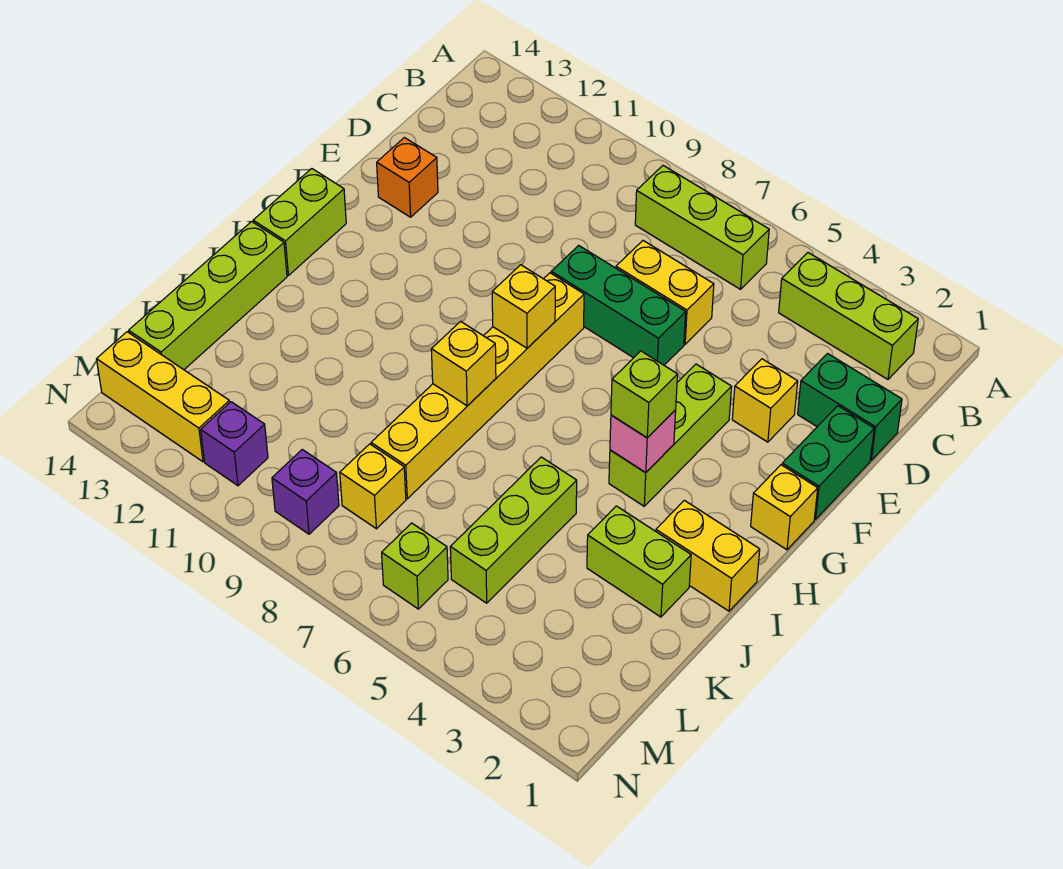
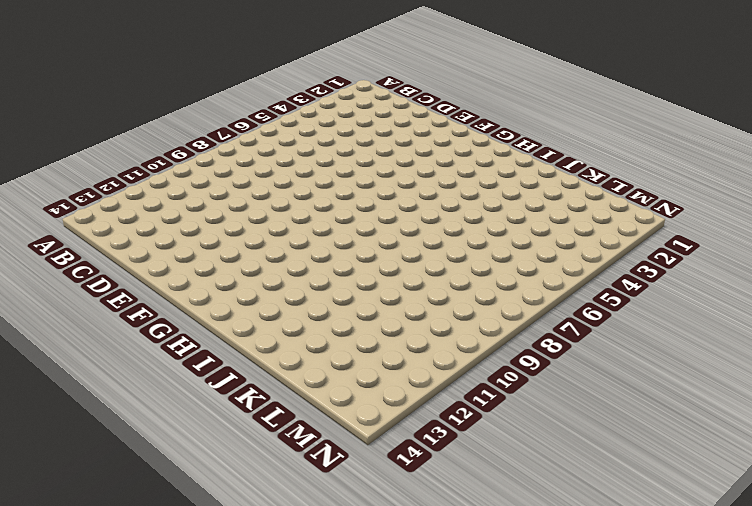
none -> lime brick B2:B4 level 1
none -> lime brick B6:B8 level 1
none -> green brick D1:D2 level 1

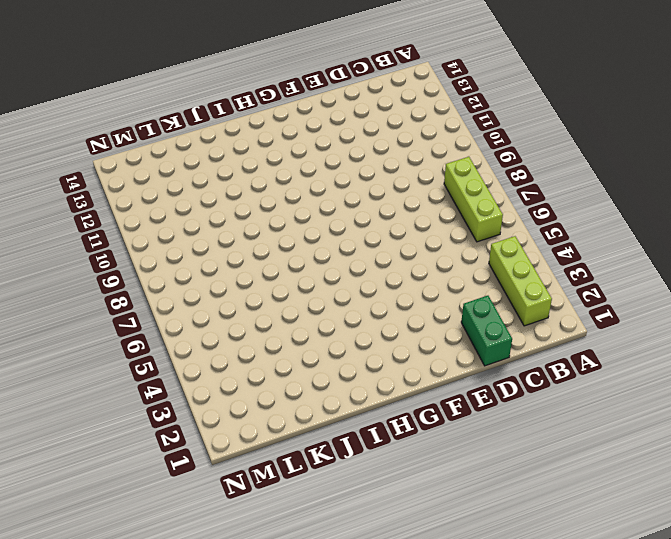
none -> yellow brick D6:D7 level 1
none -> green brick E1:F1 level 1
none -> yellow brick E3 level 1

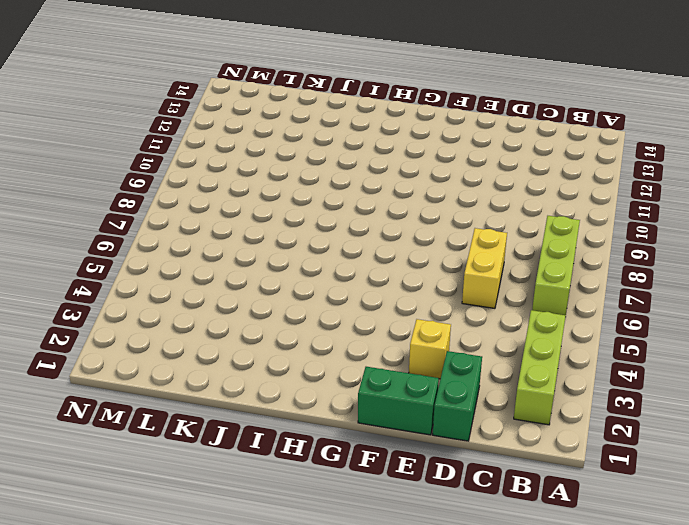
none -> green brick E6:E8 level 1
none -> orange brick E13 level 1
none -> lime brick F4:H4 level 1

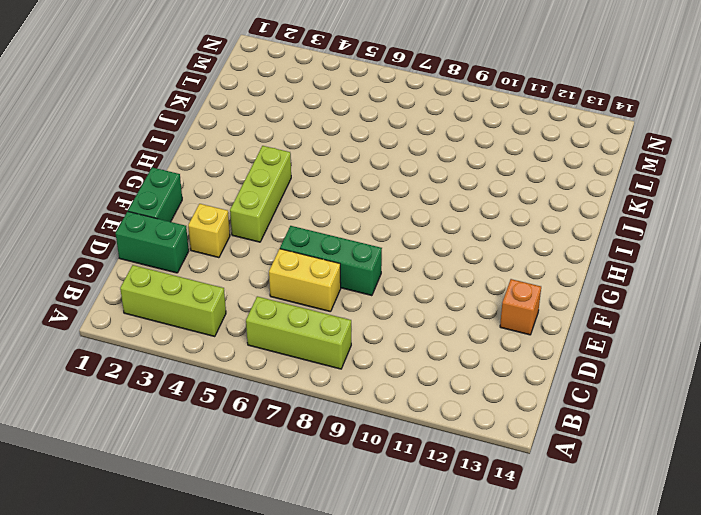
none -> yellow brick F8:K8 level 1
none -> yellow brick G1 level 1
none -> lime brick G14:H14 level 1

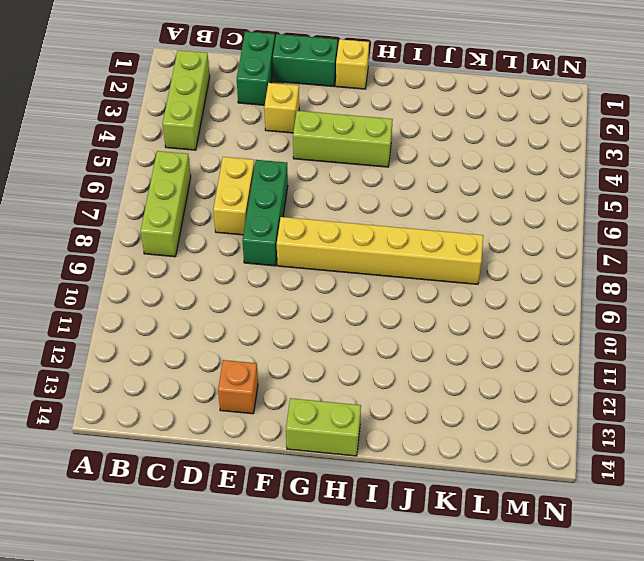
none -> yellow brick I1:I2 level 1
none -> lime brick I14:L14 level 1
none -> lime brick J2:J3 level 1

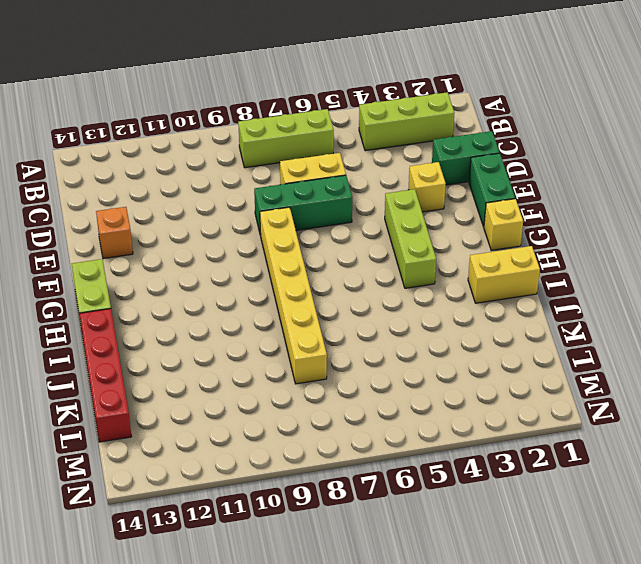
red brick I14:L14 level 1 -> lime brick I14:L14 level 1
none -> lime brick J2:J3 level 1
none -> lime brick J5:L5 level 1
none -> yellow brick L8 level 1

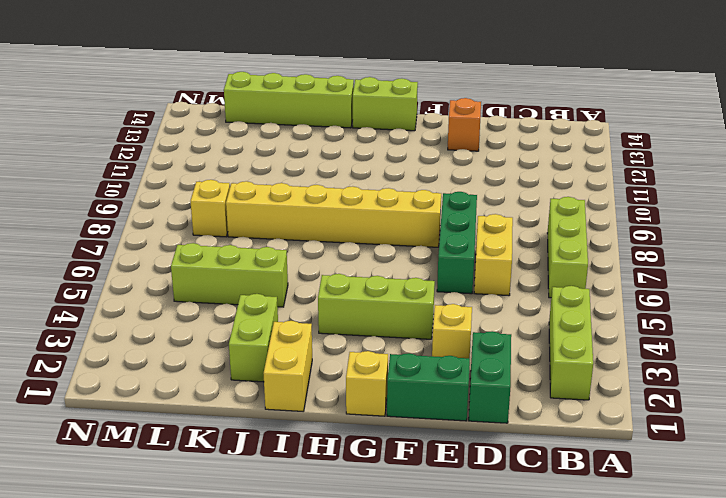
none -> lime brick M6 level 1
none -> purple brick M9 level 1
none -> purple brick M11 level 1

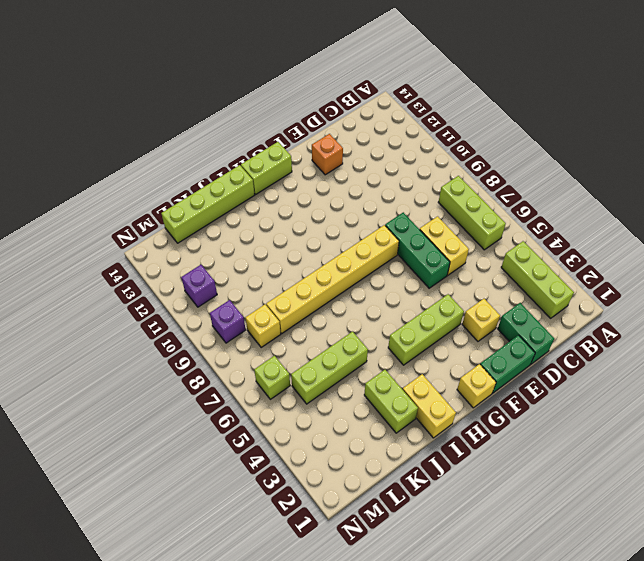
none -> yellow brick M12:M14 level 1
none -> yellow brick G8 level 2
none -> pink brick H4 level 2

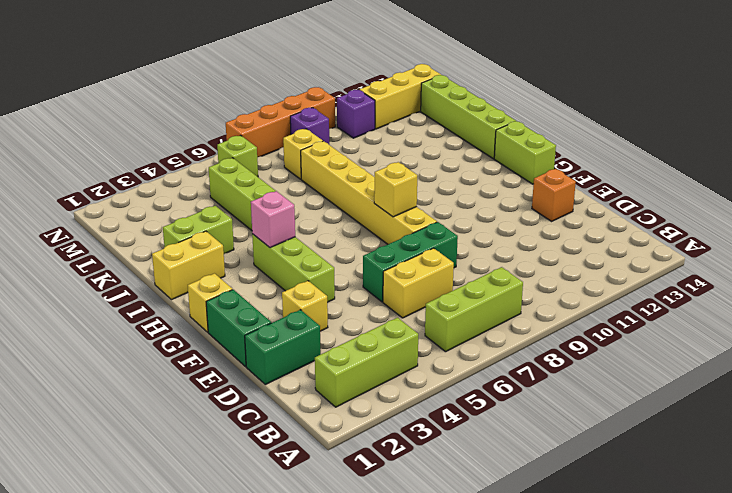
orange brick N7:N10 level 1 -> none
none -> yellow brick I8 level 2
none -> lime brick H4 level 3

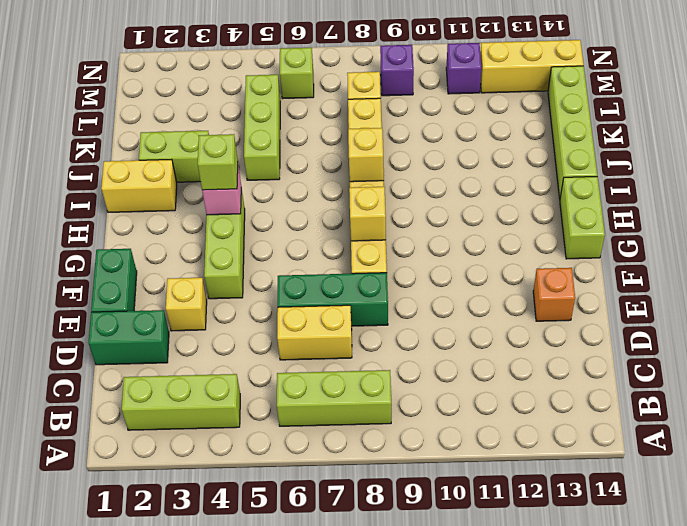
none -> yellow brick G1 level 1

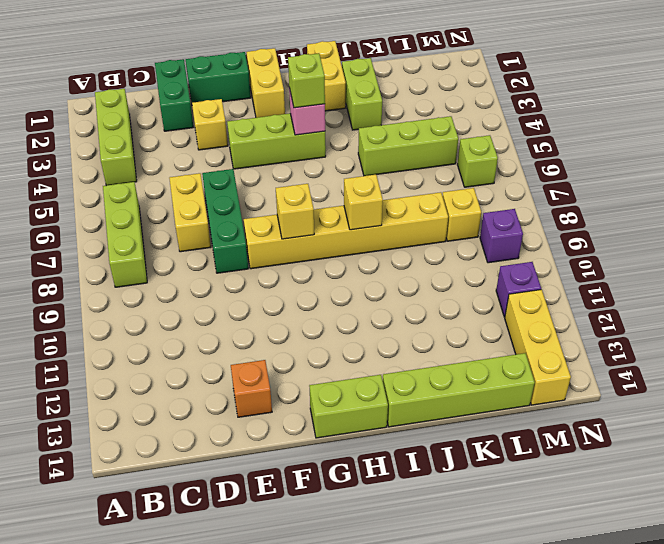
yellow brick G1:G2 level 1 -> yellow brick G1 level 1

